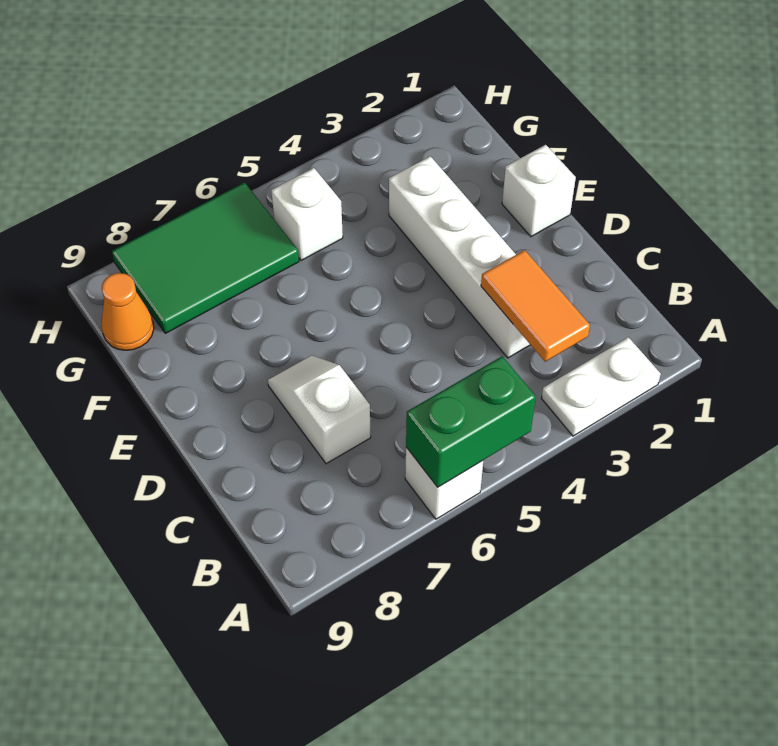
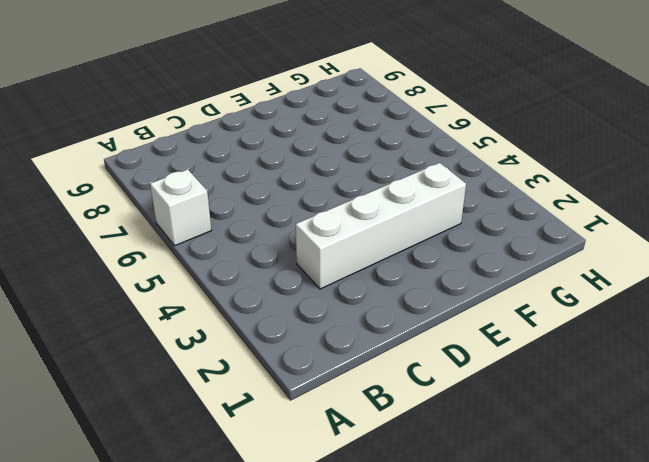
none -> white plate A2:A3 level 1
none -> white slope C7:D7 level 1 top C

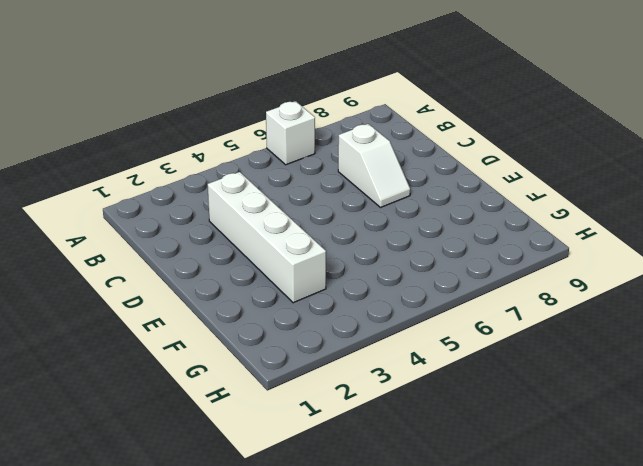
none -> white plate A2:A3 level 1
none -> white brick E1 level 1

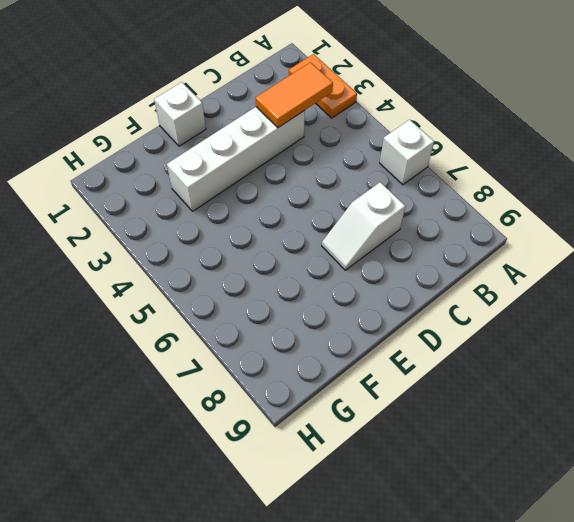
orange plate A2:A3 level 1 -> white plate A2:A3 level 1
none -> white brick G5 level 1
none -> green tile G6:H8 level 1

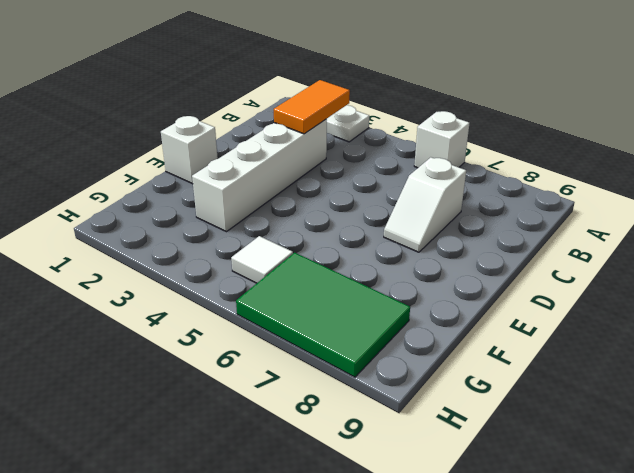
white tile G5 level 1 -> white brick G5 level 1
none -> orange cone G9 level 1
none -> green brick A5:A6 level 2

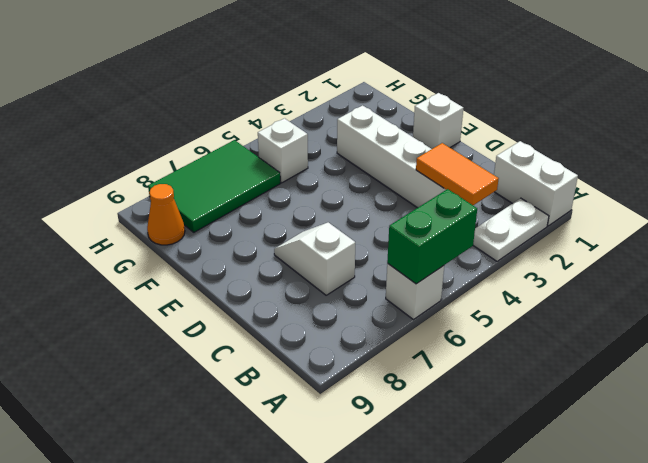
white brick A1:B1 level 1 -> none

